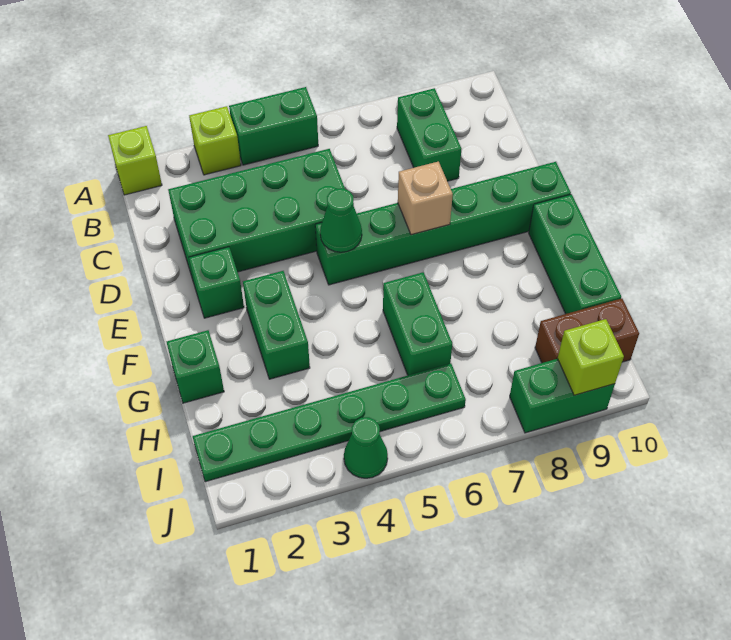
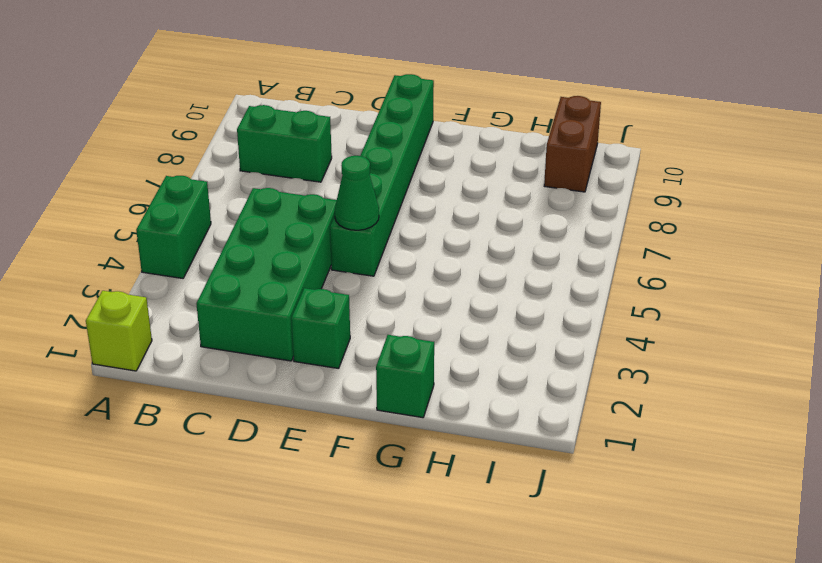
none -> lime brick A3 level 1
none -> green brick F3:G3 level 1
none -> green brick F10:H10 level 1

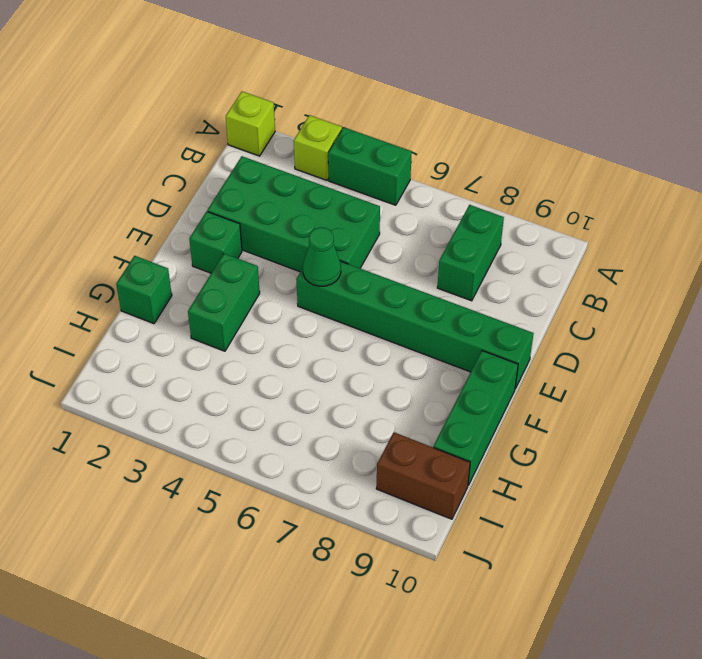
none -> green brick G6:H6 level 1
none -> green plate I1:I6 level 1
none -> green cone J4 level 1

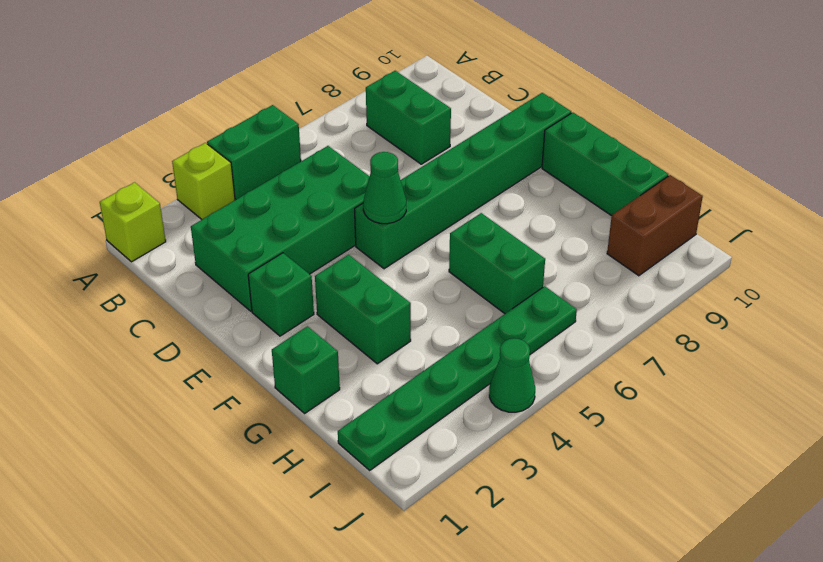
none -> green brick J8:J9 level 1
none -> tan brick E7 level 2
none -> lime brick J9 level 2

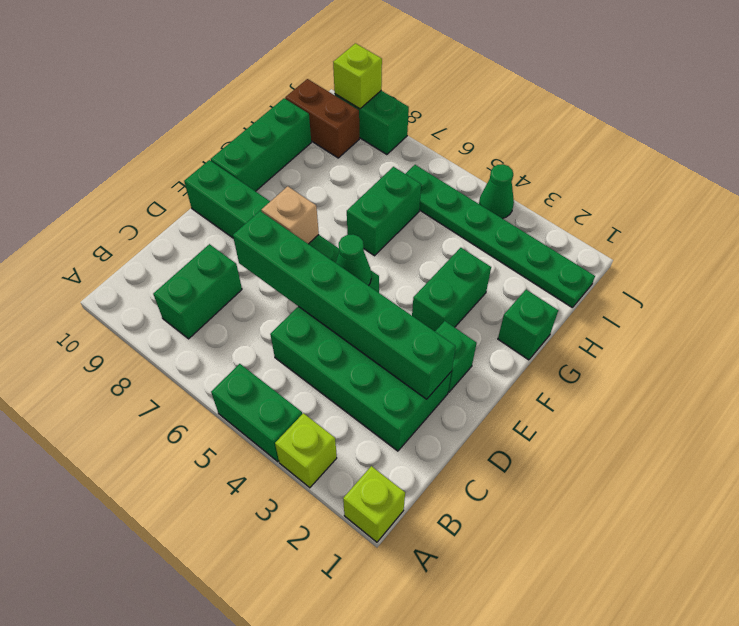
green brick D2:D7 level 2 -> none

